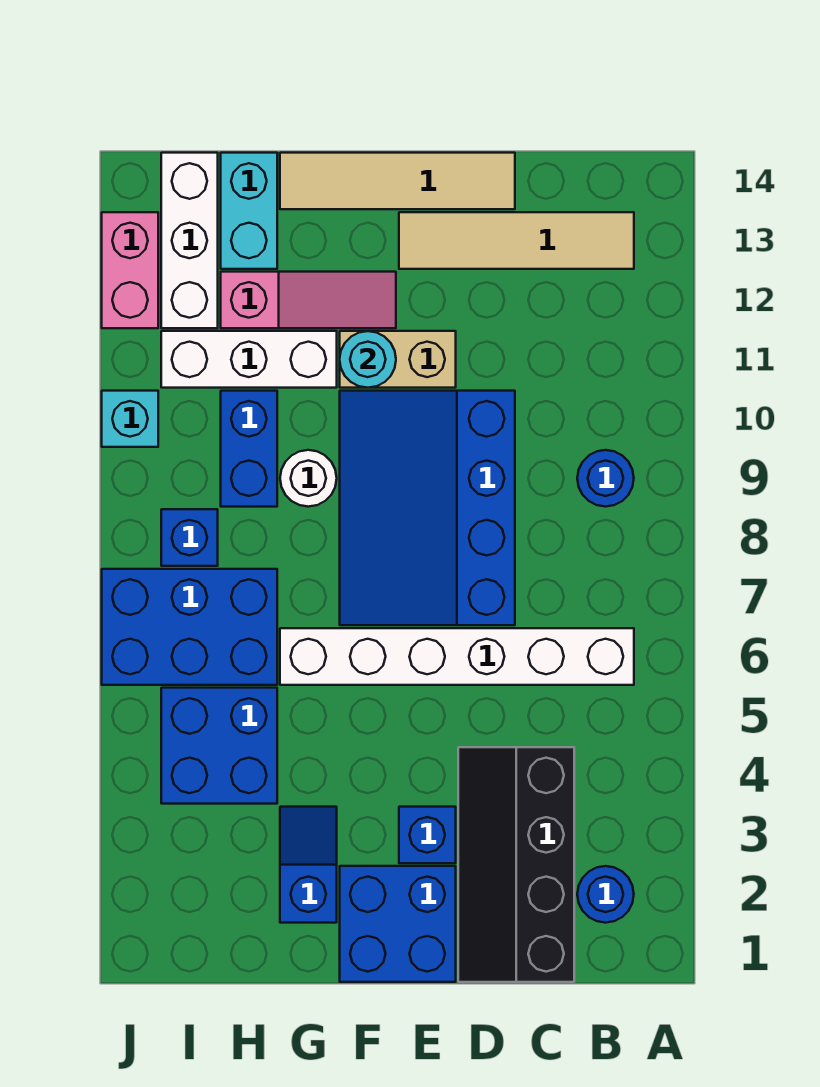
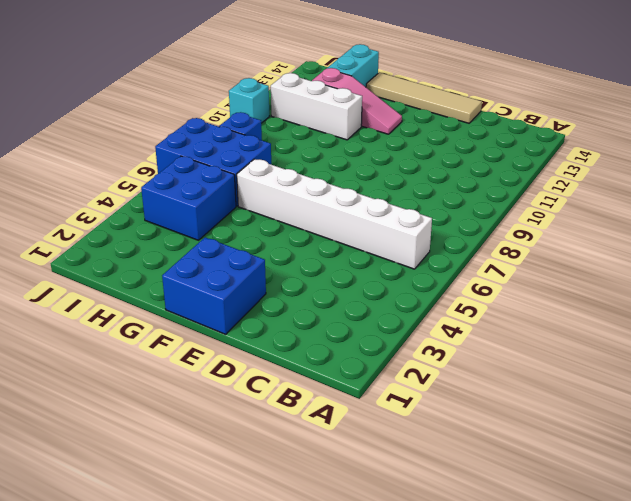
none -> blue round brick B2 level 1
none -> blue round brick B9 level 1
none -> tan tile B13:E13 level 1

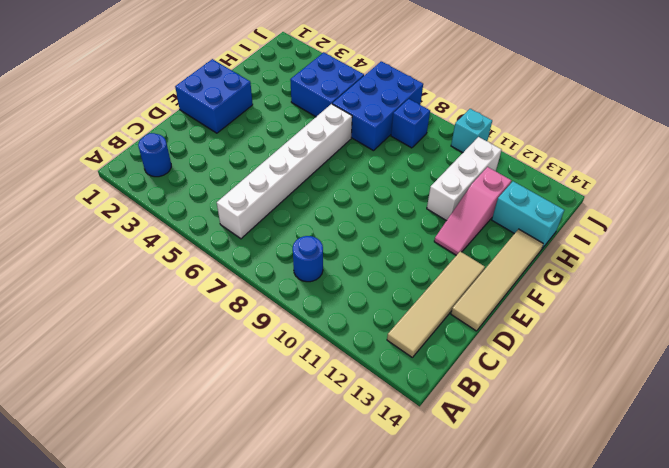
none -> black slope C1:D4 level 1 top C
none -> blue slope D7:F10 level 1 top D
none -> blue brick E3 level 1

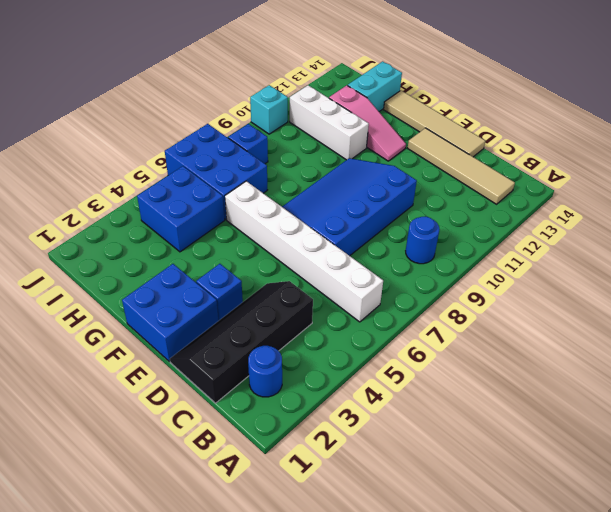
none -> tan brick E11:F11 level 1
none -> blue slope G2:G3 level 1 top 2
none -> white round brick G9 level 1

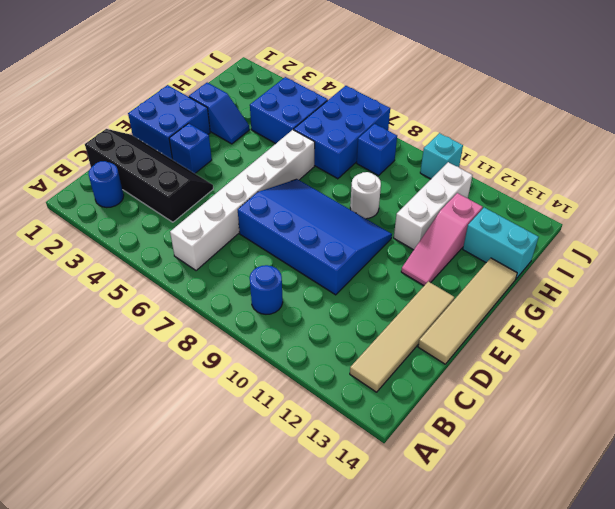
none -> tan brick E11:F11 level 1
none -> blue brick H9:H10 level 1
none -> white brick I12:I14 level 1

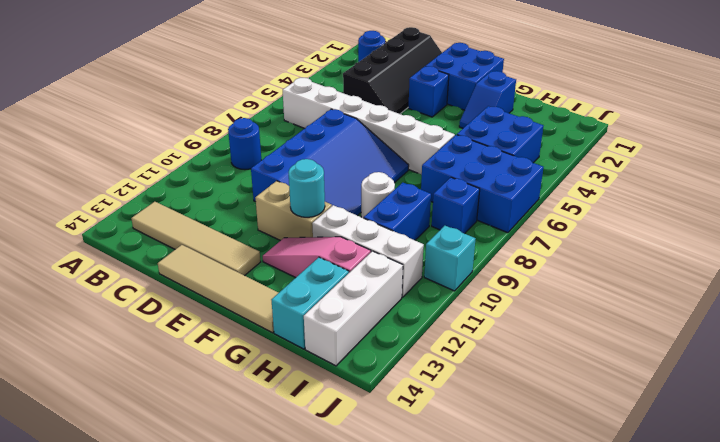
none -> pink brick J12:J13 level 1

